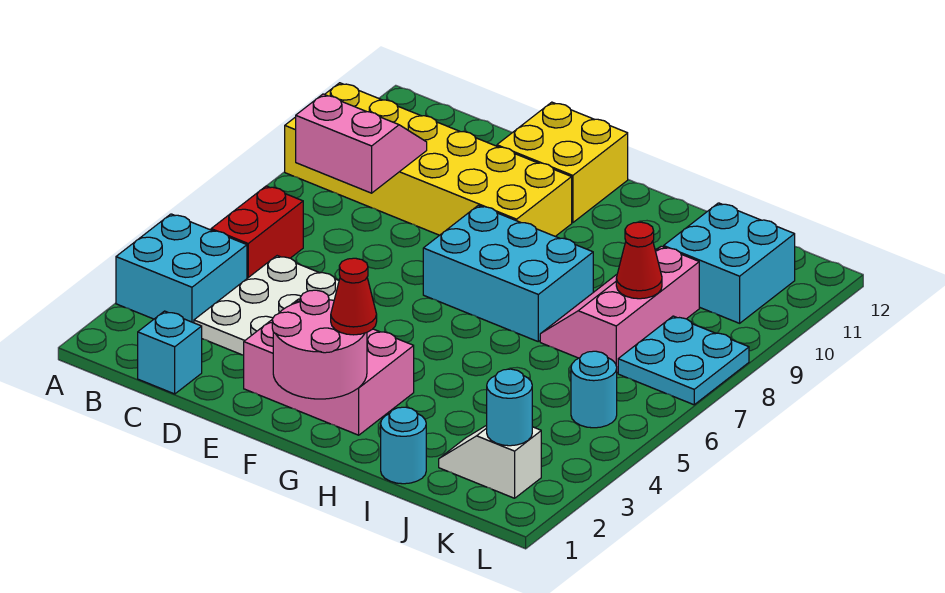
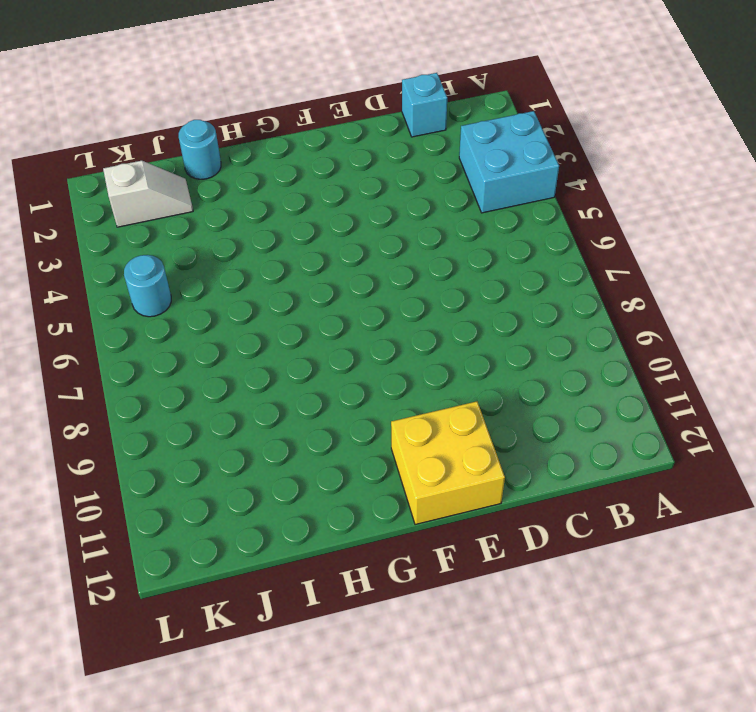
none -> yellow brick A9:F10 level 1
none -> red brick B5:B6 level 1
none -> white plate C3:D5 level 1

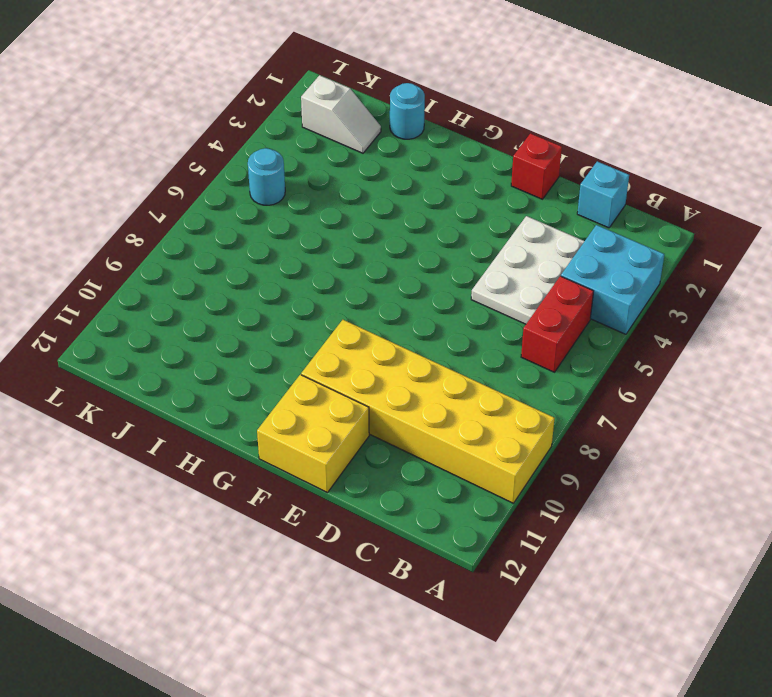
red brick E1 level 1 -> none
none -> pink brick E2:G3 level 1
none -> cyan brick F7:H8 level 1
none -> pink slope I7:J9 level 1 top J

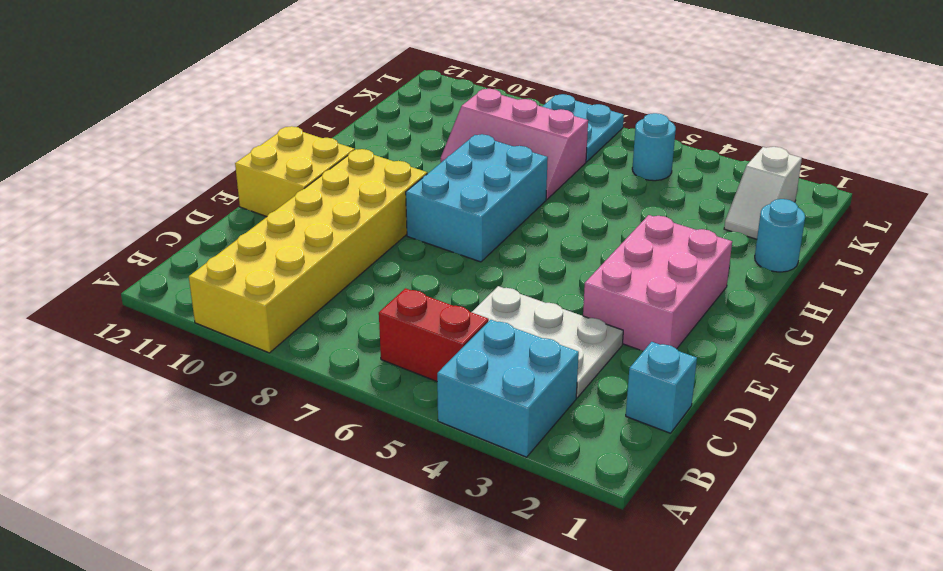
none -> cyan brick J10:K11 level 1
none -> pink slope B8:C9 level 2 top 8
none -> pink round brick F1:G2 level 2

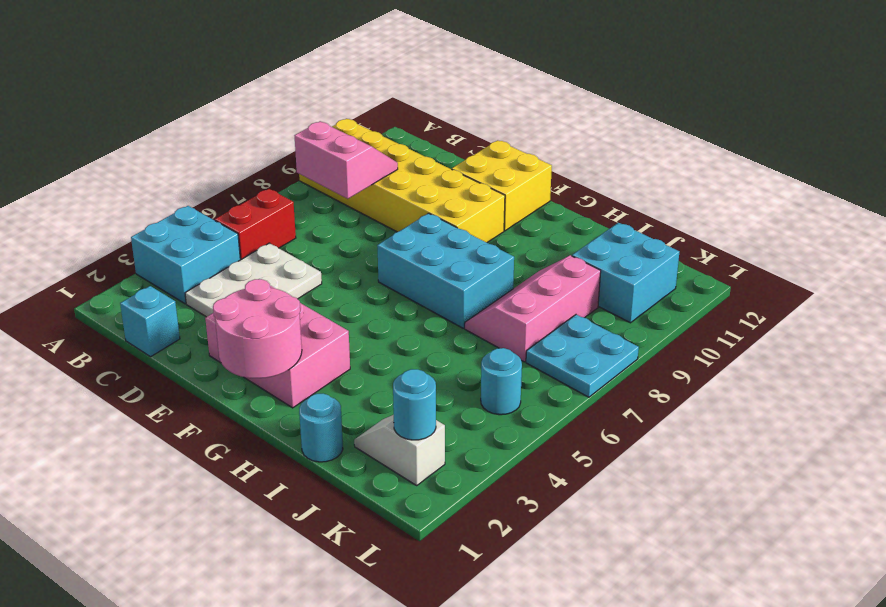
none -> red cone J8 level 2
none -> red cone G2 level 3

